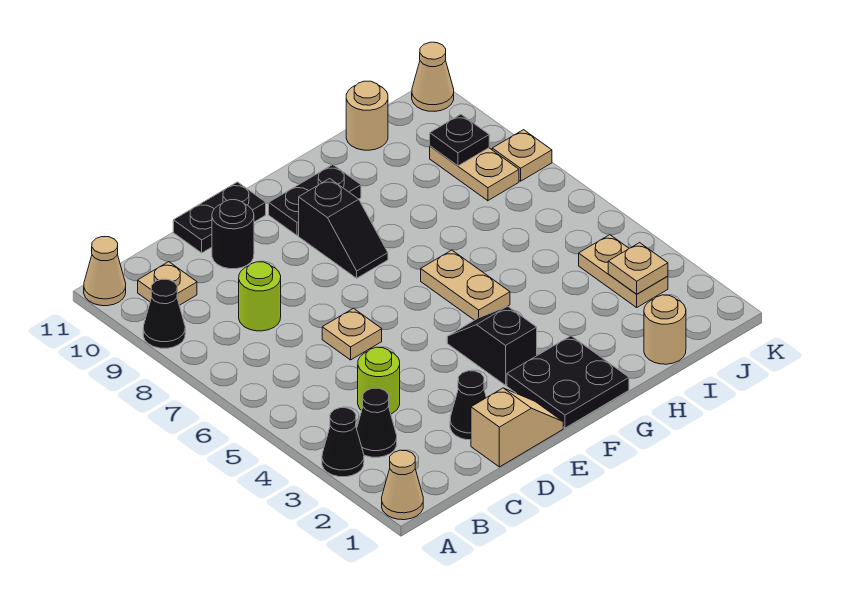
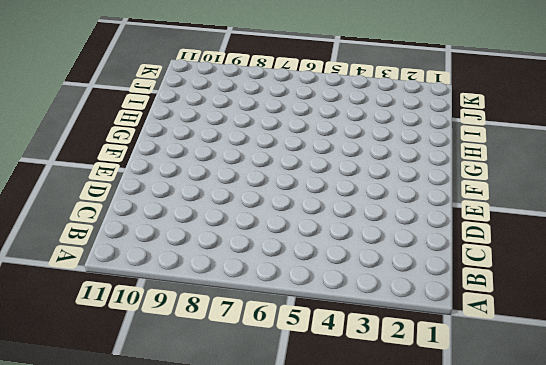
none -> tan cone A1 level 1
none -> black cone A3 level 1
none -> black cone A9 level 1

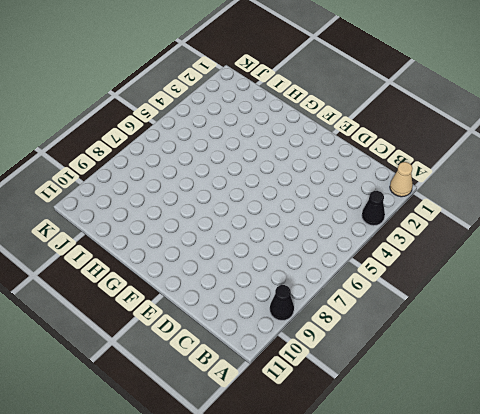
none -> tan cone A11 level 1
none -> black cone B3 level 1
none -> tan plate B10 level 1

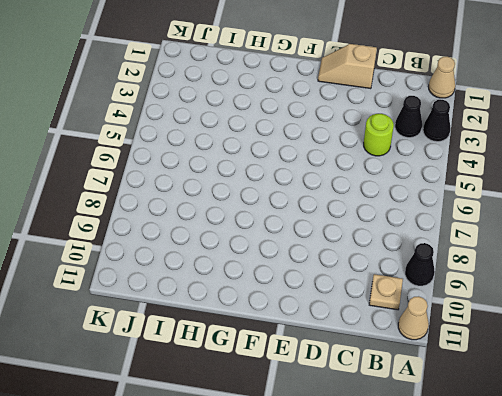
none -> lime round brick C8 level 1
none -> black cone D2 level 1
none -> tan plate D6 level 1

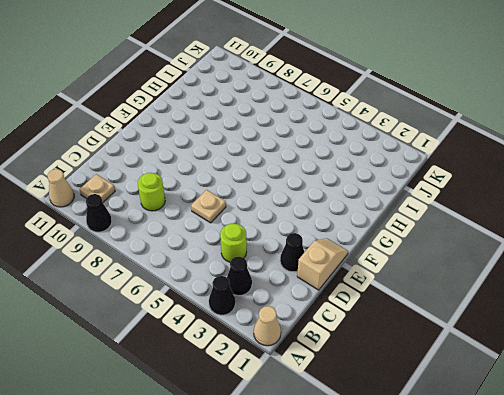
none -> black round brick D10 level 1
none -> black plate D11:E11 level 1
none -> black plate F1:G2 level 1

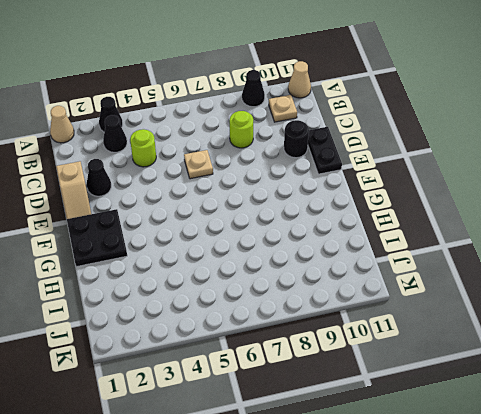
none -> black slope F3:F4 level 1 top 3
none -> black slope F8:F9 level 1 top 9
none -> black plate F10:G10 level 1

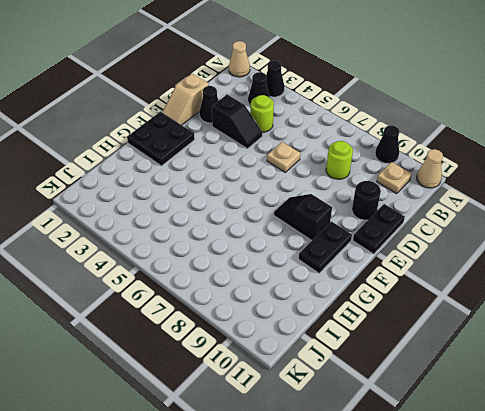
black slope D3:D4 level 1 top 3 -> black slope F3:F4 level 1 top 3
none -> tan plate G5:G6 level 1
none -> tan round brick I1 level 1
none -> tan round brick I11 level 1

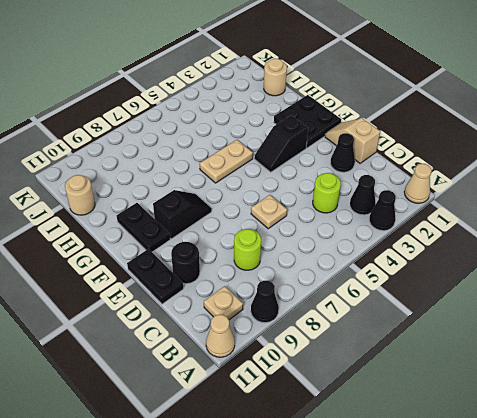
none -> tan plate J3:J4 level 1
none -> tan plate J8:J9 level 1
none -> tan plate K8 level 1

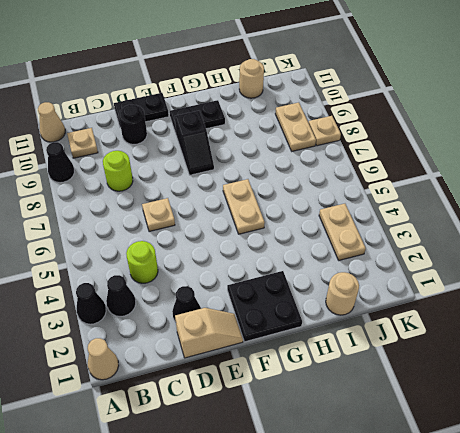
none -> black slope F3:F4 level 1 top 3
none -> tan cone K11 level 1
none -> tan plate J3 level 2

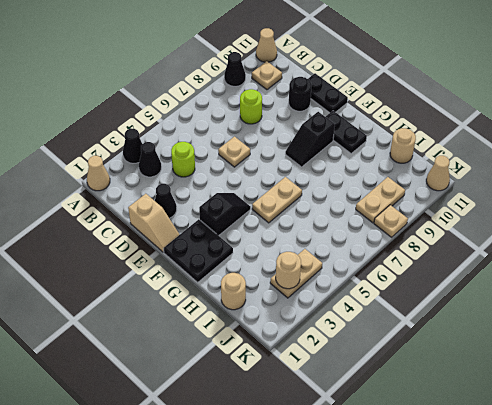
tan round brick J3 level 2 -> tan plate J3 level 2
none -> black plate J9 level 2

